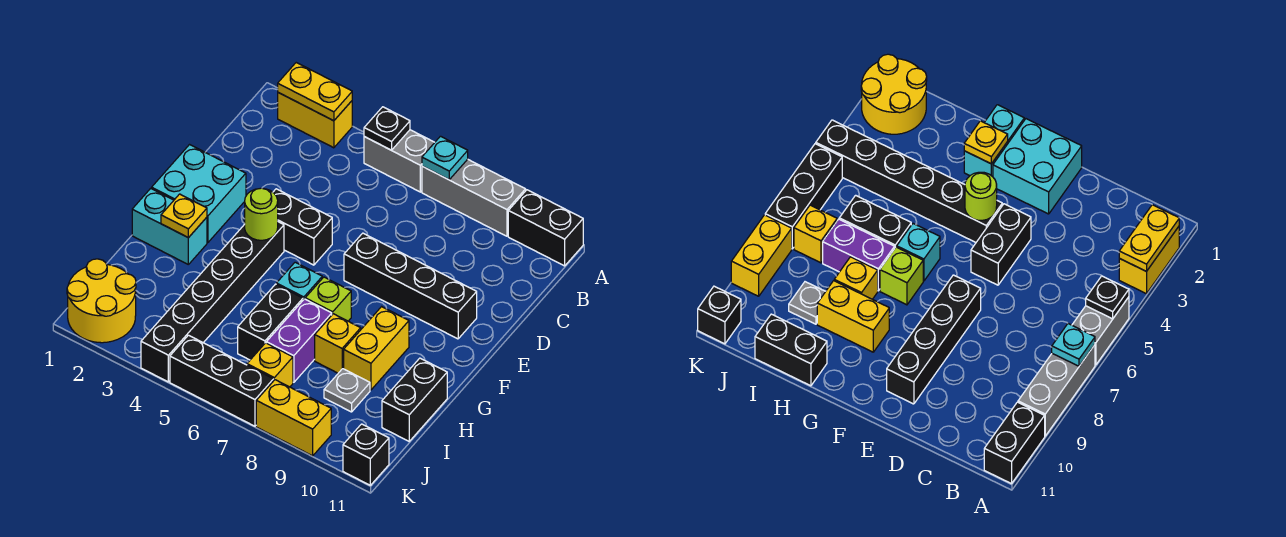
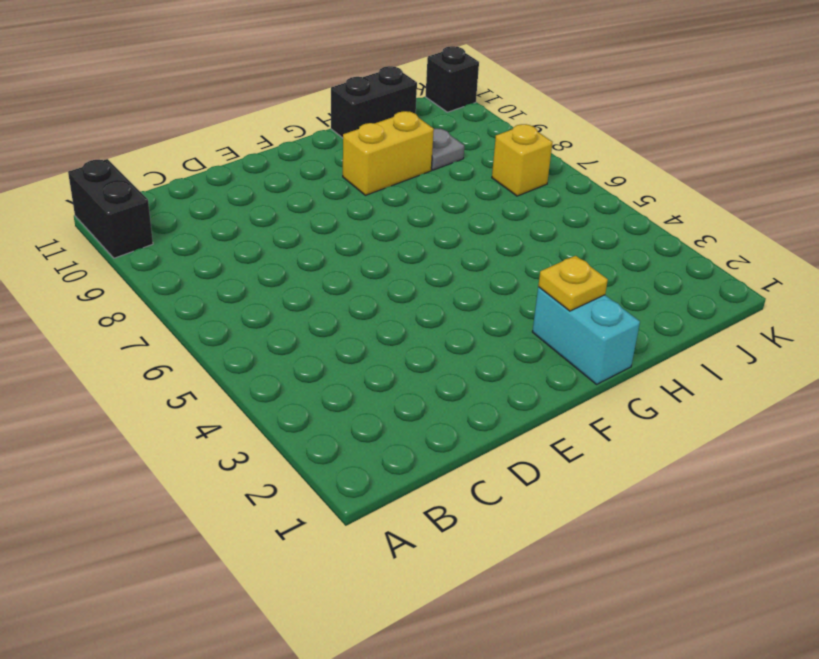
none -> yellow brick A2:A3 level 1
none -> grey brick A5:A6 level 1
none -> grey brick A7:A9 level 1

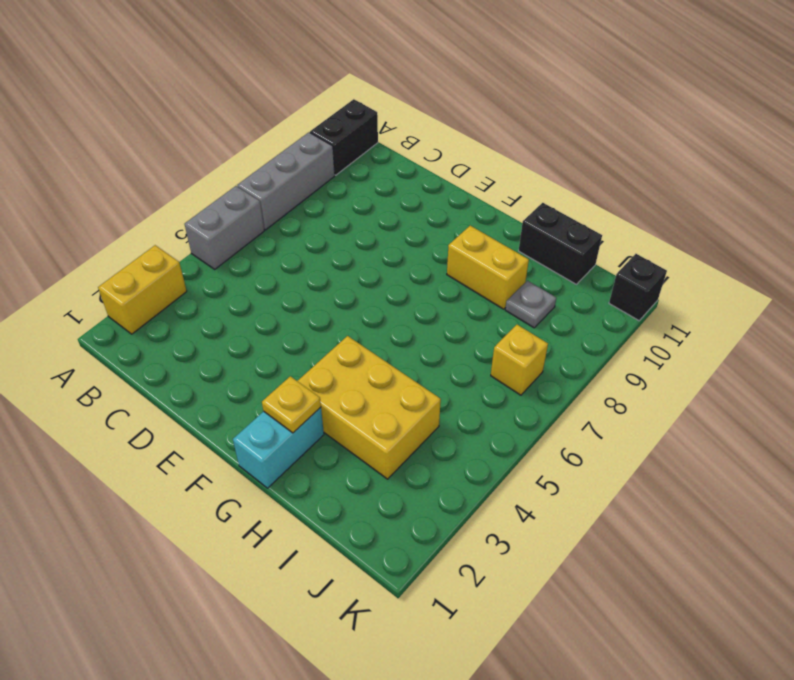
yellow brick G3:I4 level 1 -> black brick F4:K4 level 1
none -> cyan brick E1:F2 level 1
none -> black brick E4:E5 level 1
none -> black brick E7:E10 level 1

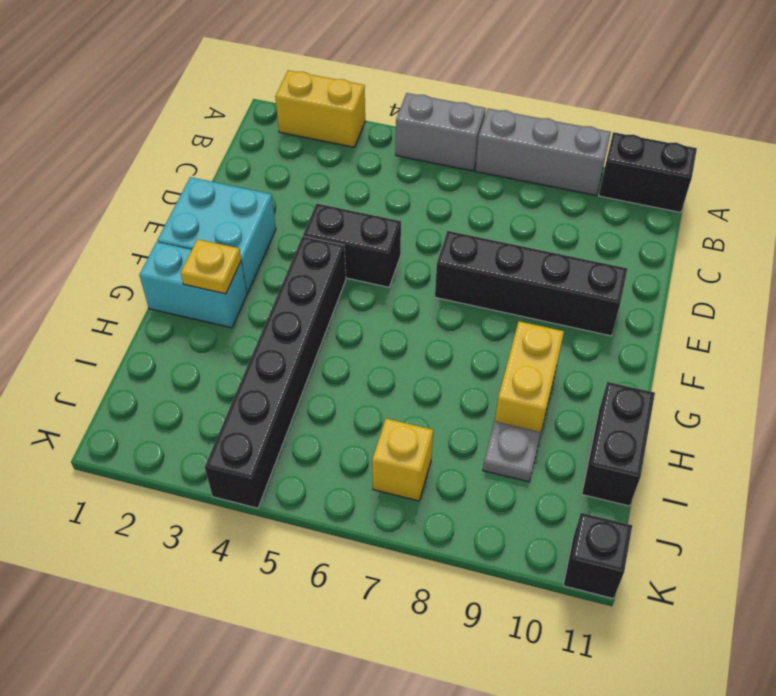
none -> cyan brick G6 level 1
none -> lime brick G7 level 1
none -> black brick H6:I6 level 1

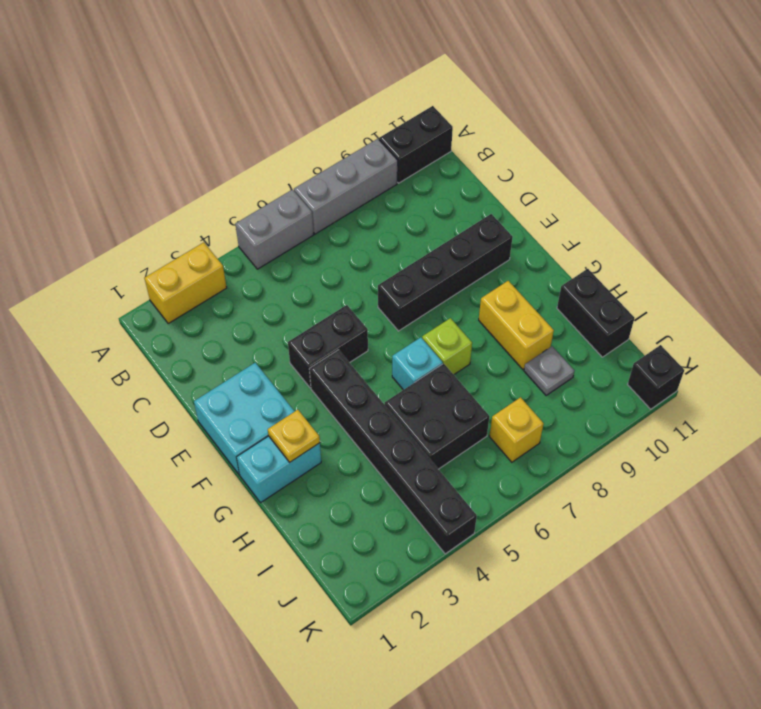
black brick H5:I6 level 1 -> black brick H6:I6 level 1
none -> purple brick H7:I7 level 1
none -> yellow brick H8 level 1
none -> yellow round brick J1:K2 level 1

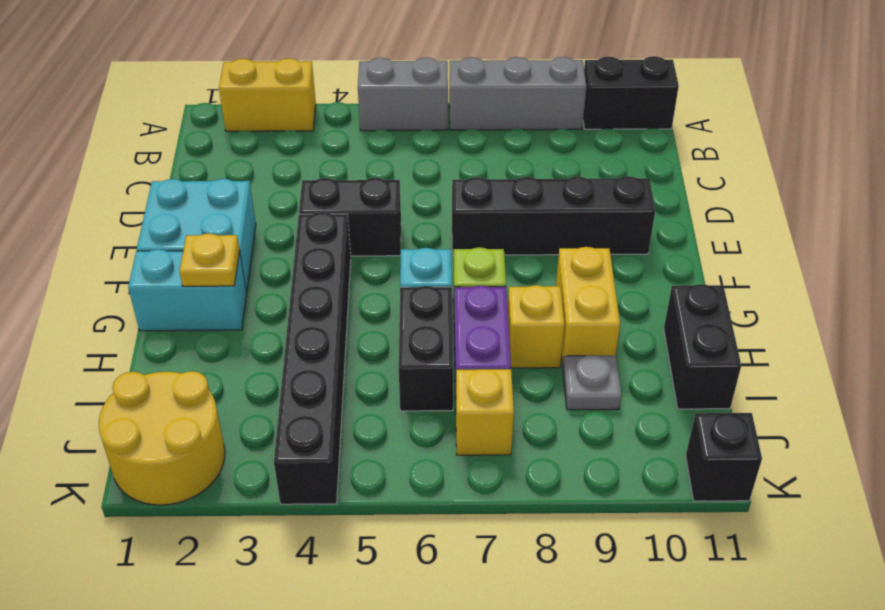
none -> black brick K5:K7 level 1
none -> yellow brick K8:K9 level 1
none -> yellow plate A2:A3 level 2

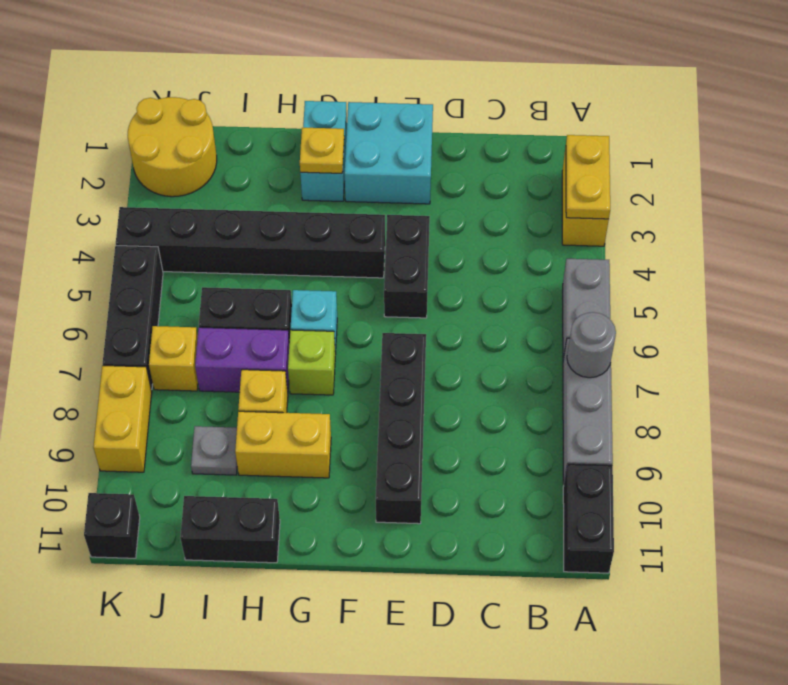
grey round brick A7 level 2 -> cyan plate A7 level 2
none -> black plate A5 level 2
none -> lime round brick F4 level 2

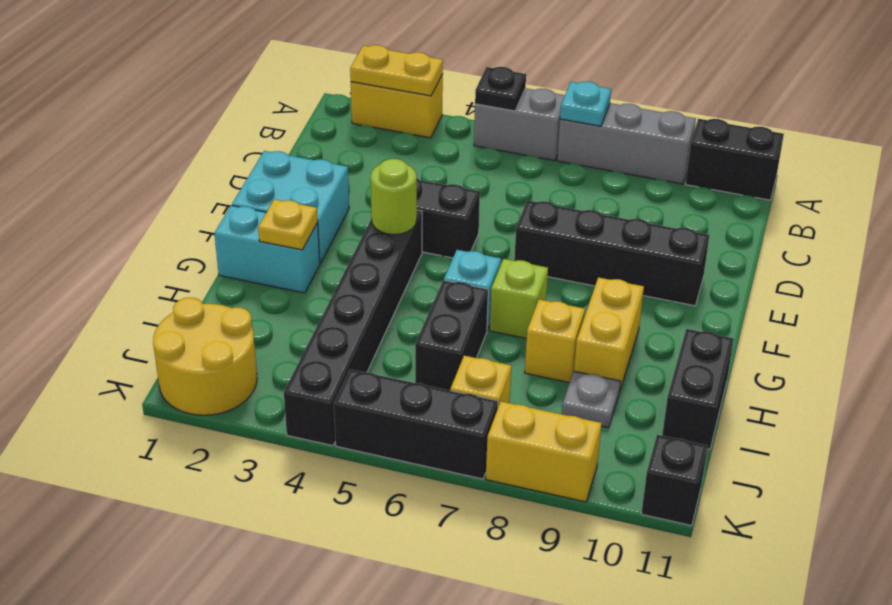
none -> purple brick H7:I7 level 1

